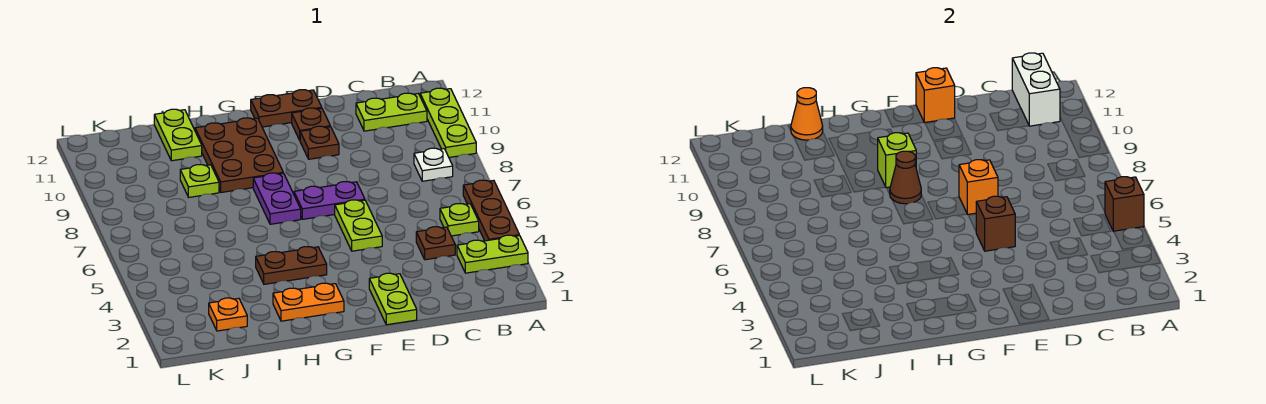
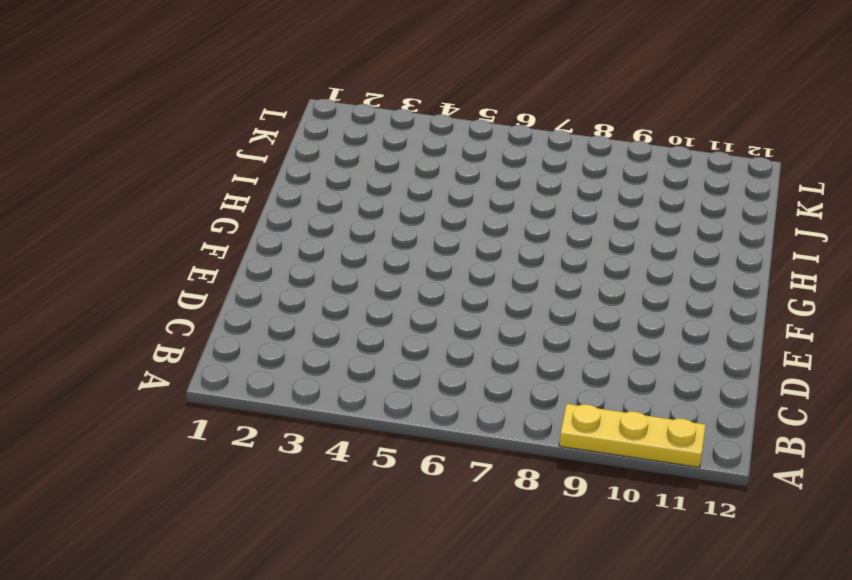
yellow plate A9:A11 level 1 -> lime plate A9:A11 level 1
none -> lime plate A3:B3 level 1
none -> brown plate A4:A6 level 1
none -> lime plate B5 level 1

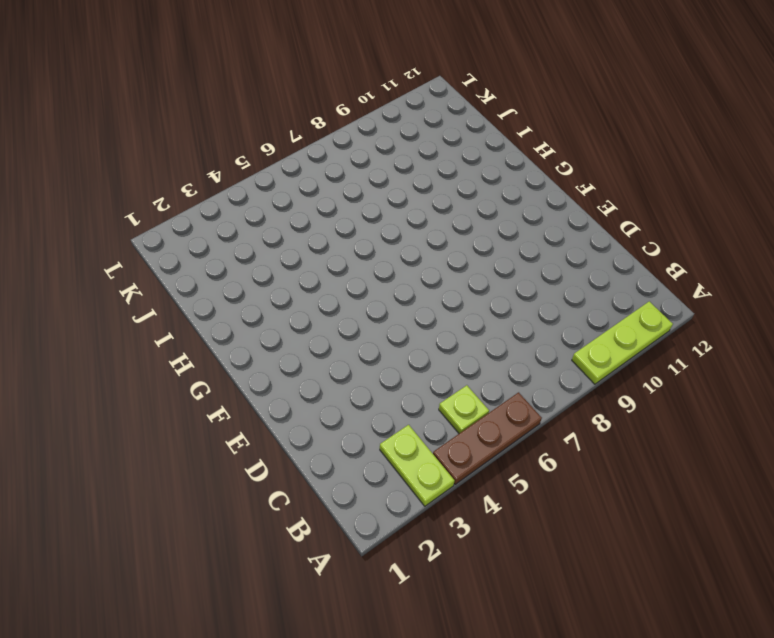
none -> white plate B8 level 1
none -> lime plate B11:C11 level 1
none -> brown plate C4 level 1

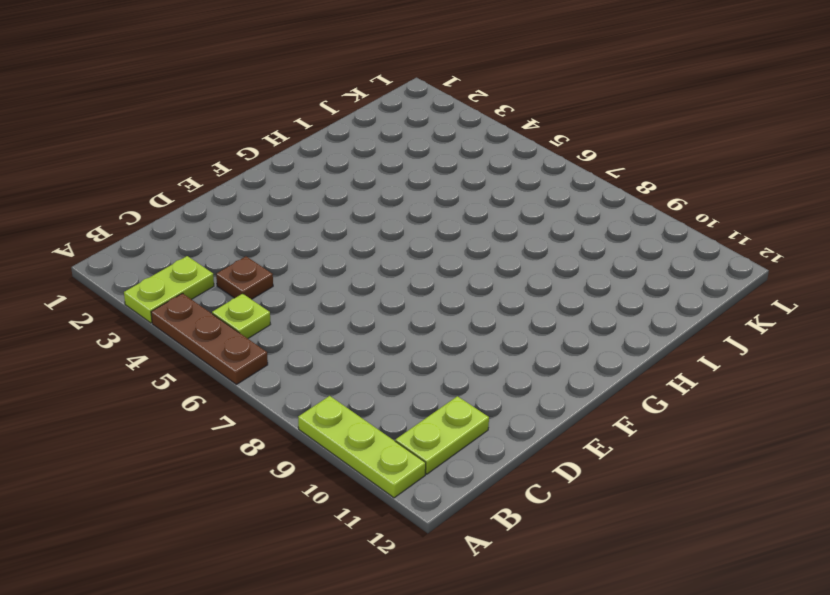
none -> white plate B8 level 1
none -> lime plate E1:E2 level 1
none -> lime plate E5:E6 level 1

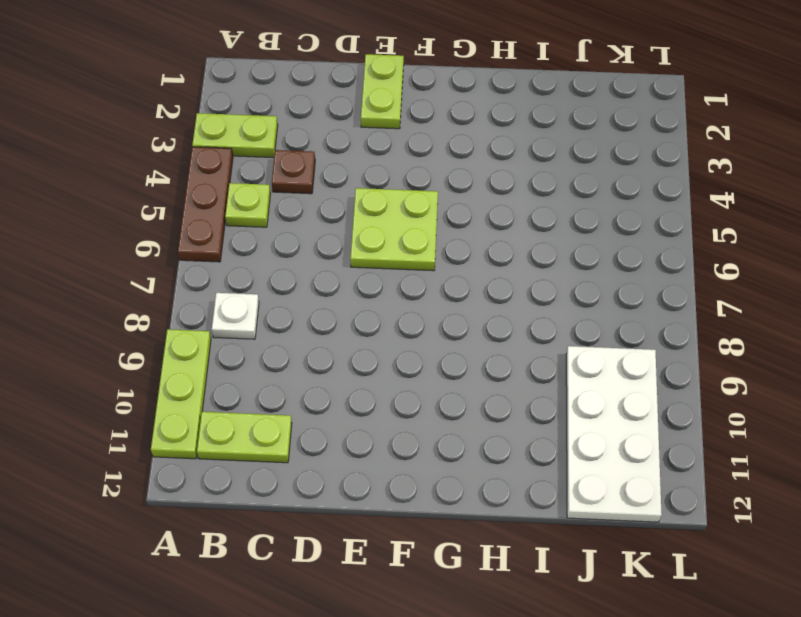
lime plate E5:F6 level 1 -> lime plate E5:E6 level 1
white plate J9:K12 level 1 -> none
none -> purple plate E7:F7 level 1
none -> brown plate E10 level 1
none -> brown plate E11 level 1

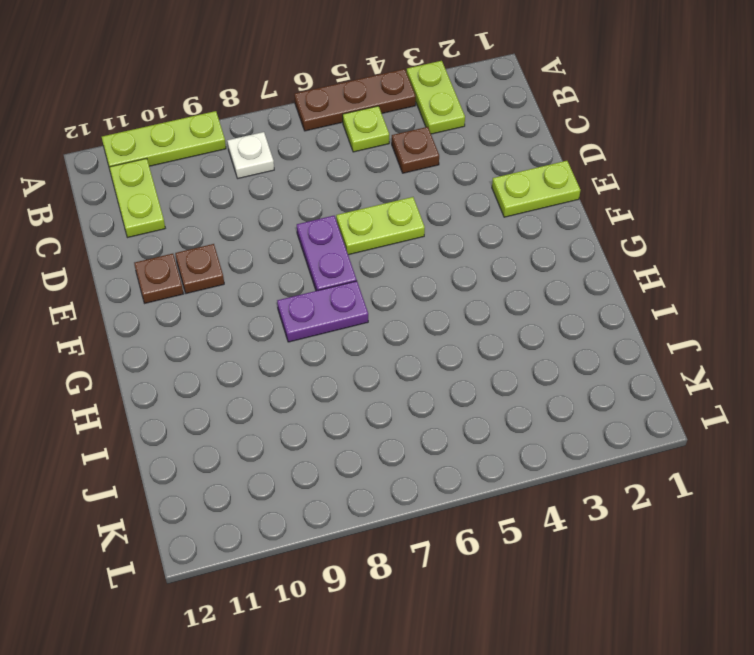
none -> brown plate E12:F12 level 1
none -> orange plate G2:H2 level 1
none -> brown plate G4:H4 level 1

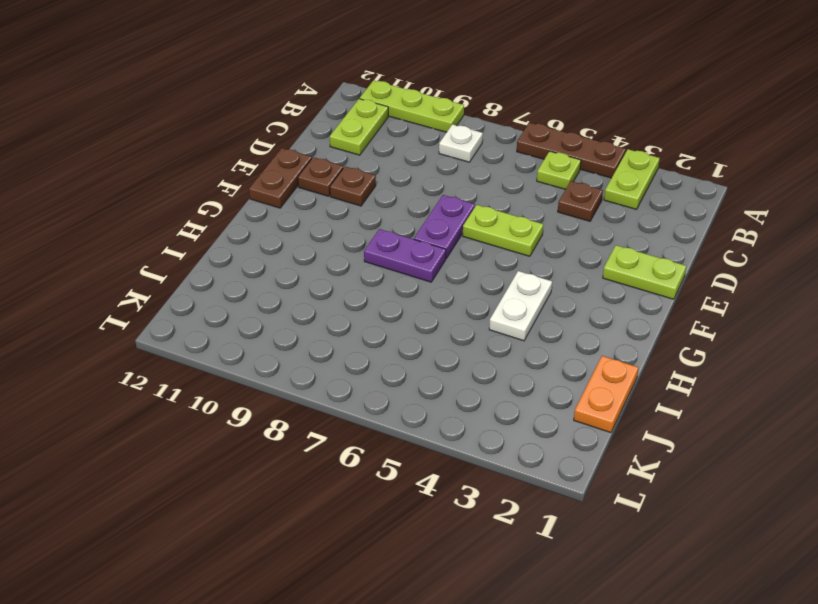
white plate G4:H4 level 1 -> brown plate G4:H4 level 1
orange plate I1:J1 level 1 -> orange plate G2:H2 level 1
none -> brown plate G9:H11 level 1
none -> lime plate I9 level 1
none -> lime plate I11:I12 level 1

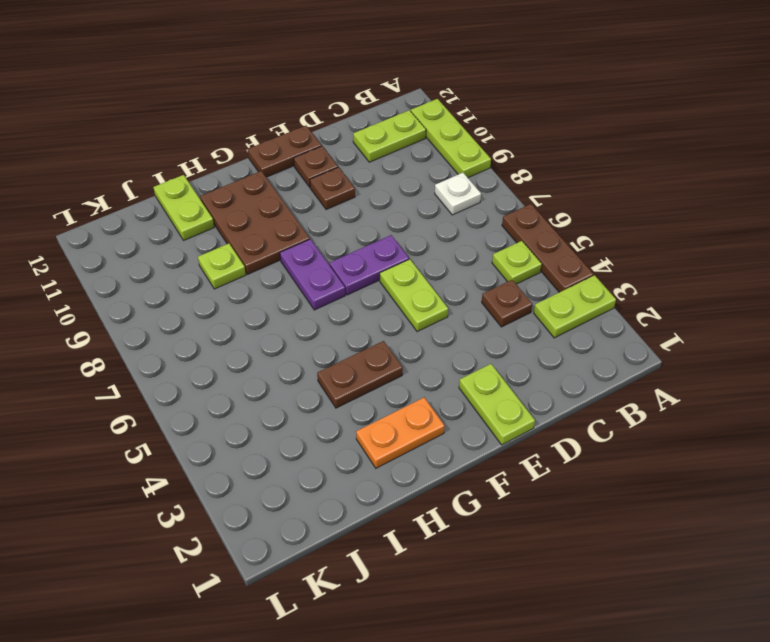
none -> orange plate J2 level 1
none -> brown brick A5 level 2
none -> white brick B11:B12 level 2

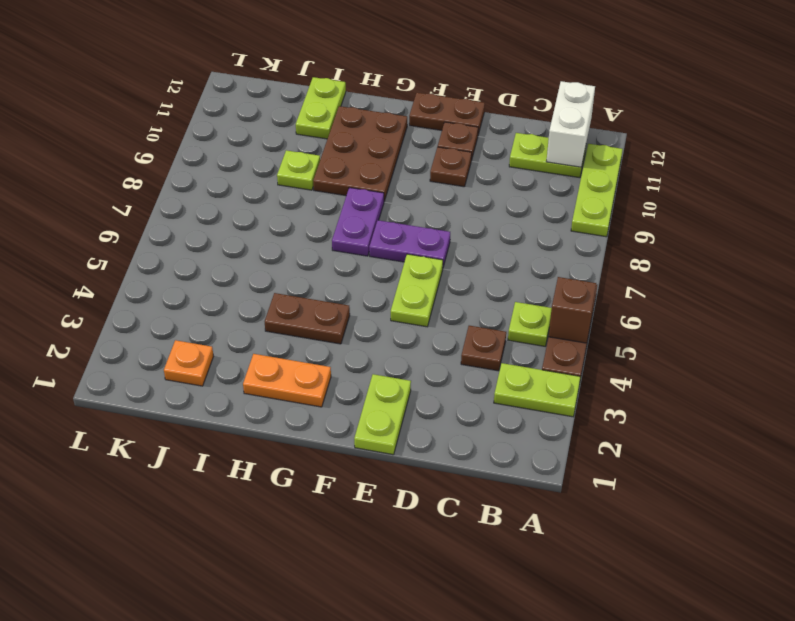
none -> white plate B8 level 1
none -> brown brick E5 level 2
none -> orange brick E7 level 2

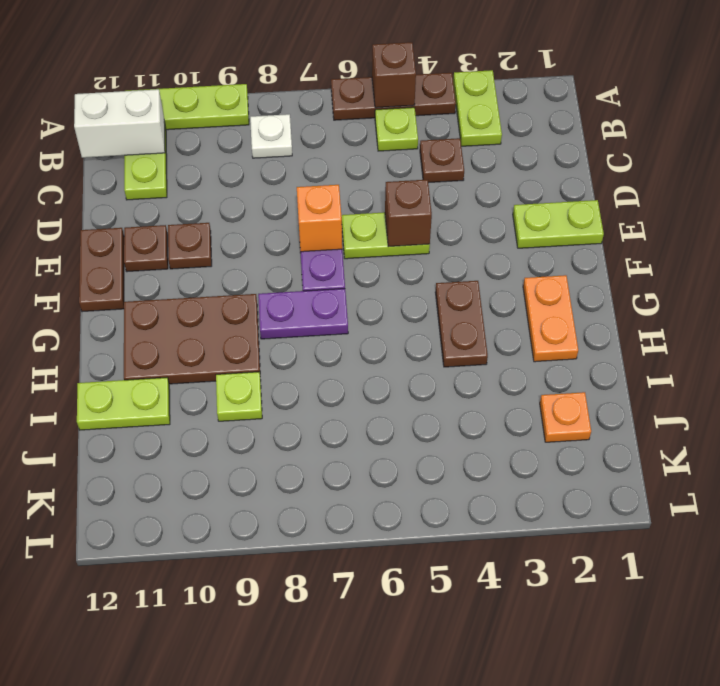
none -> orange brick E12 level 2
none -> brown cone G8 level 2
none -> lime brick G9 level 2

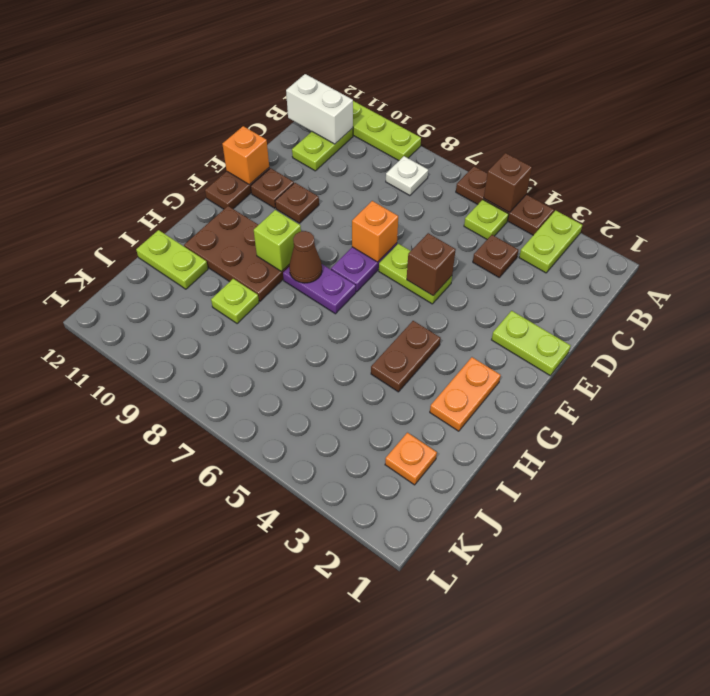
none -> orange cone I12 level 2

